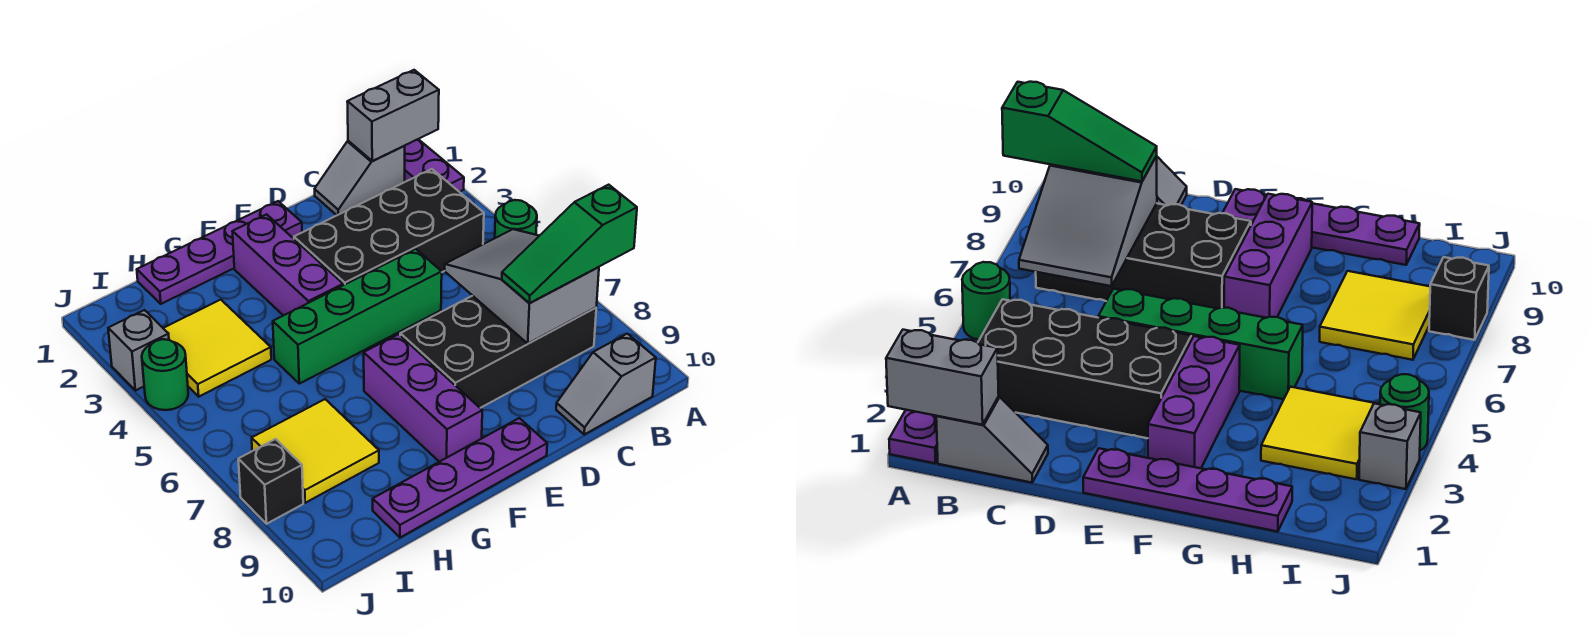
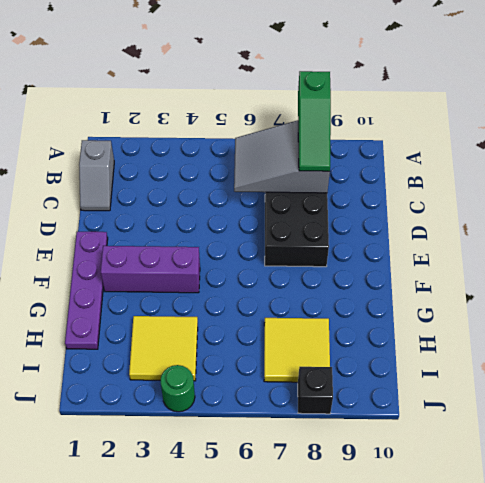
none -> purple plate A1:A2 level 1
none -> green round brick A5 level 1
none -> black brick B3:E4 level 1

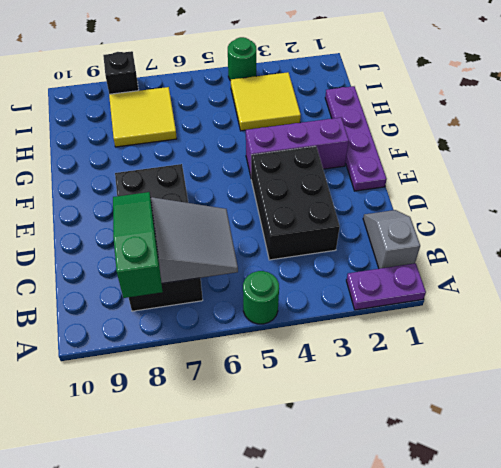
black brick C3:E4 level 1 -> black brick B3:E4 level 1
none -> grey slope B10:C10 level 1 top B
none -> green brick D5:G5 level 1
none -> purple plate E10:H10 level 1

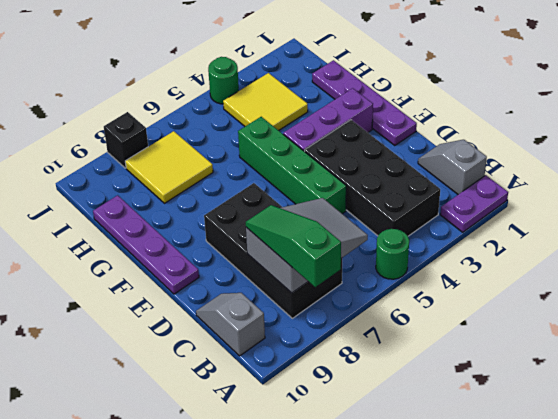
none -> purple brick F7:F9 level 1
none -> grey brick J3 level 1
none -> grey brick A1:B1 level 2

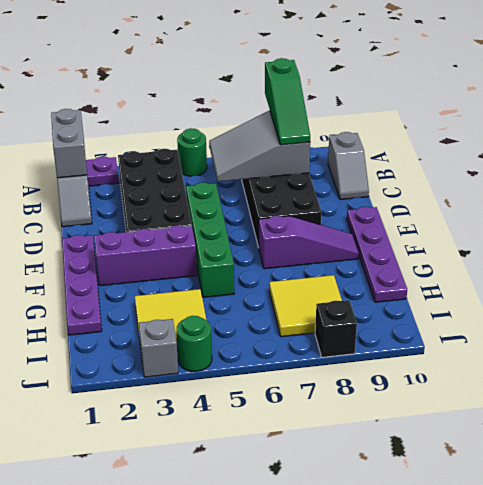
purple slope F7:F9 level 1 top 7 -> purple brick F7:F9 level 1

